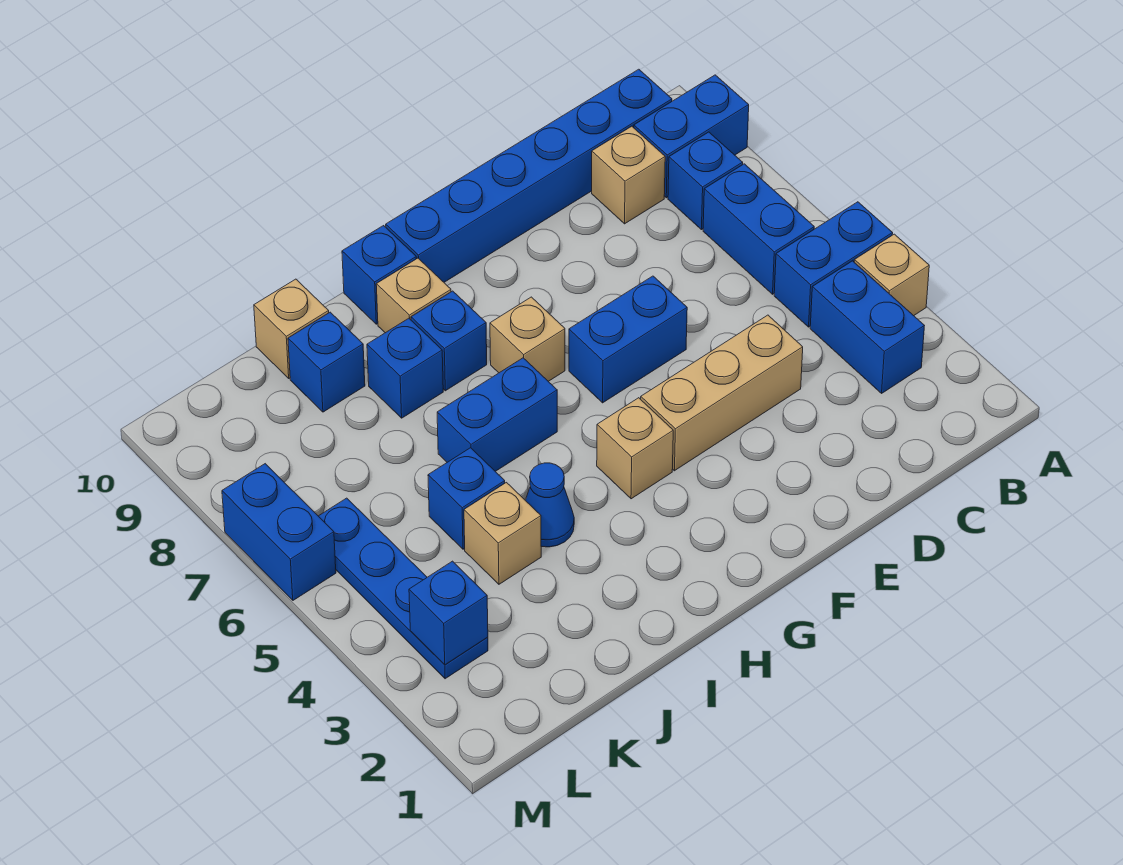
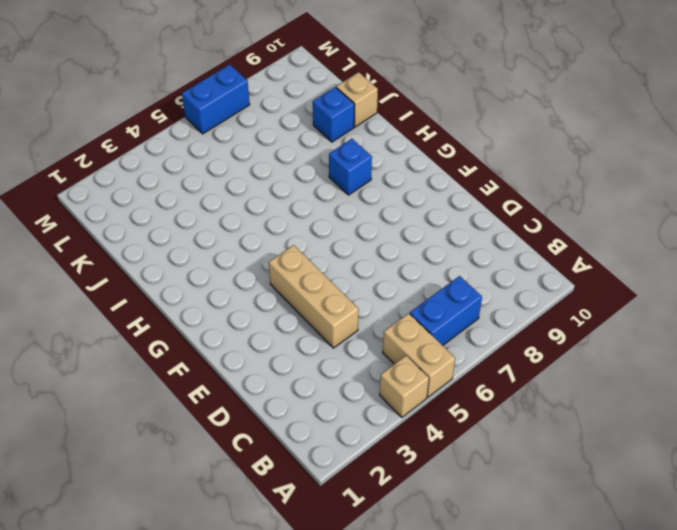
tan brick A5:B5 level 1 -> blue brick A5:B5 level 1
none -> blue brick A9:B9 level 1
none -> blue brick B3:B4 level 1
none -> blue brick B8 level 1

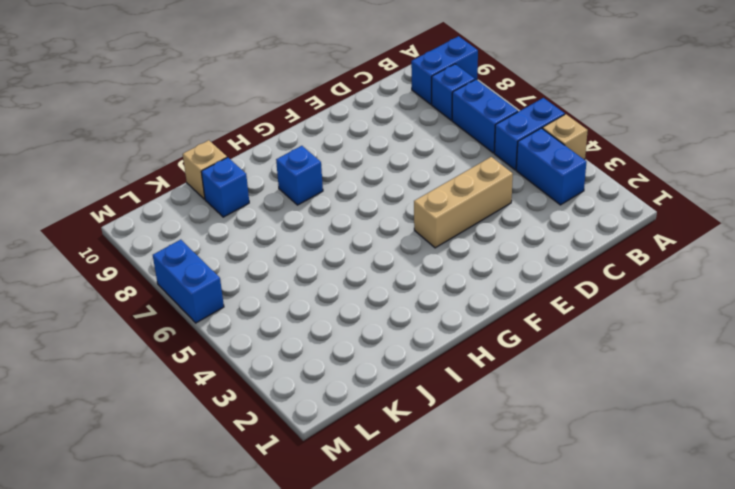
none -> blue brick B10:G10 level 1
none -> tan brick C9 level 1
none -> blue brick E6:F6 level 1

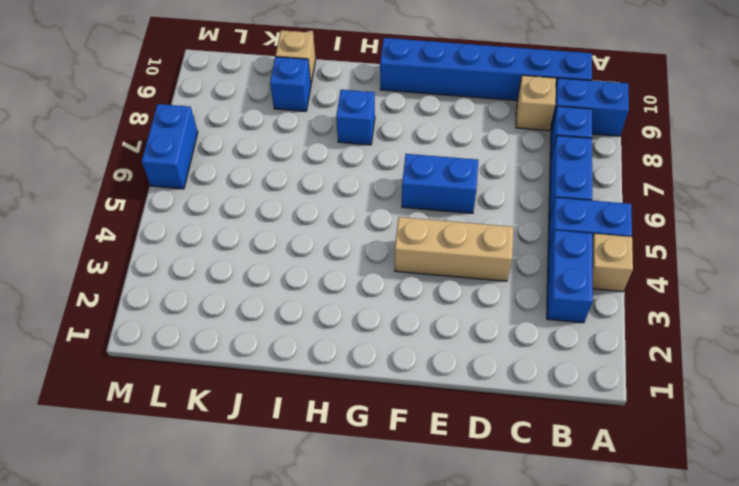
none -> tan brick G4 level 1
none -> tan brick G7 level 1
none -> blue brick H6:I6 level 1

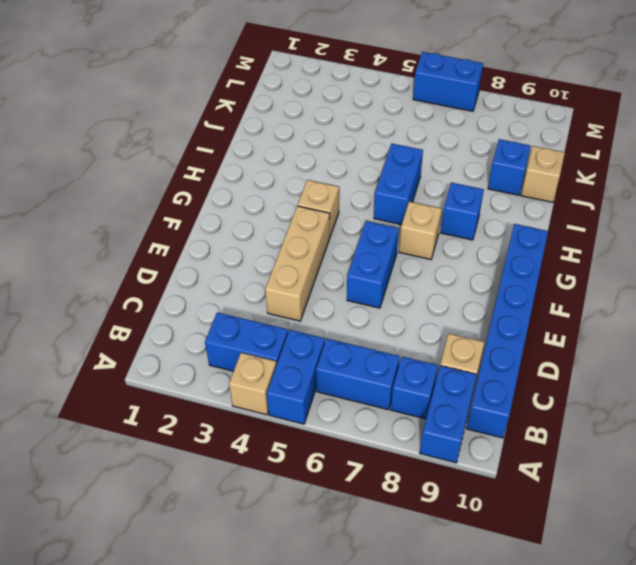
none -> tan brick H9 level 1
none -> blue brick H10 level 1
none -> blue cone I4 level 1

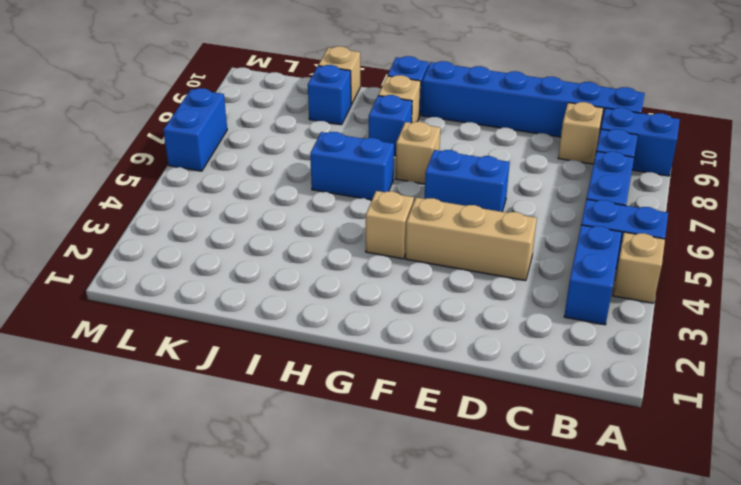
none -> blue cone I4 level 1
none -> blue brick I8 level 1
none -> tan brick J4 level 1

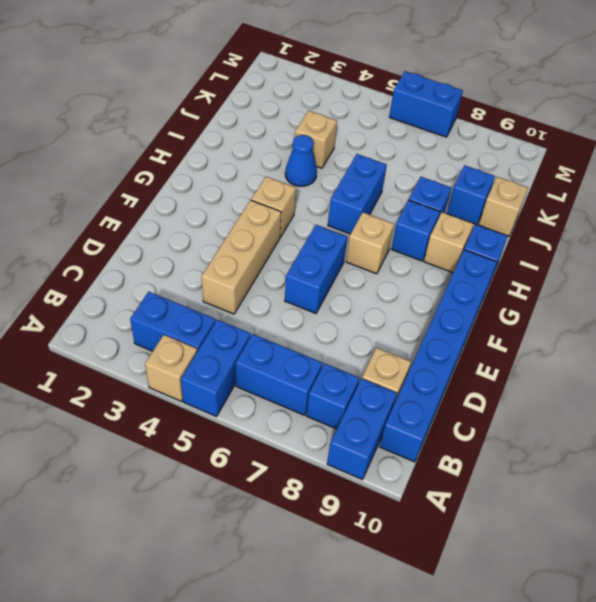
none -> blue brick J5 level 1
none -> blue plate L3:L6 level 1
none -> blue brick L3 level 2

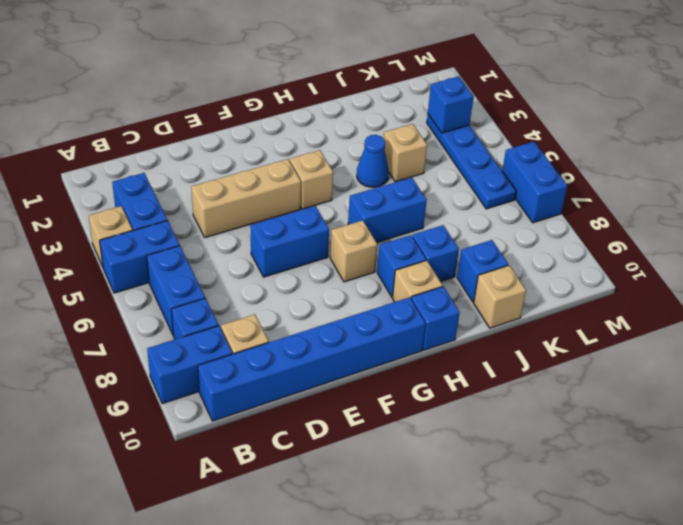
none -> blue brick J5 level 1

